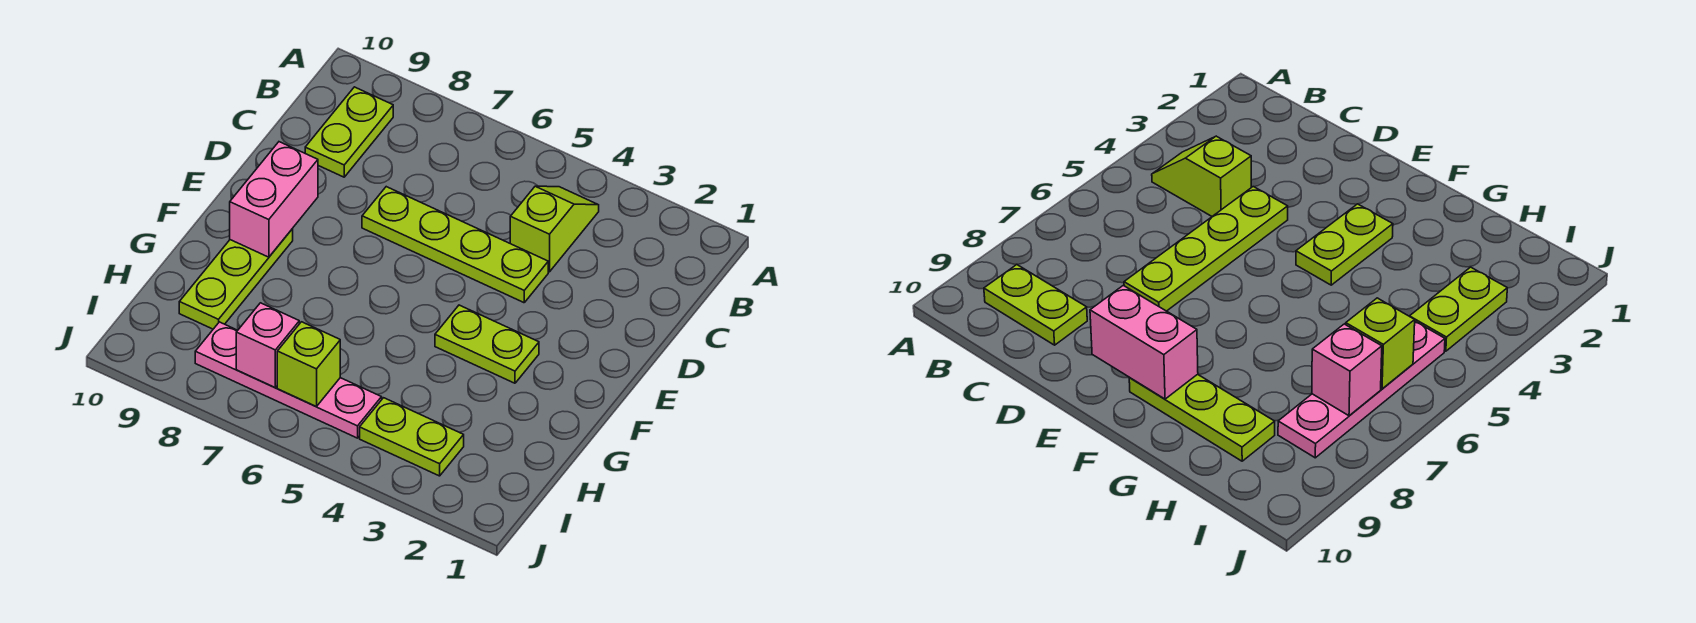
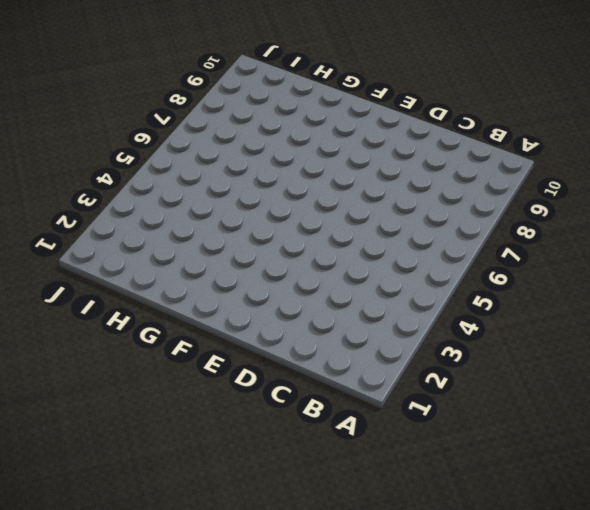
none -> lime slope B4:C4 level 1 top C
none -> lime plate B9:C9 level 1

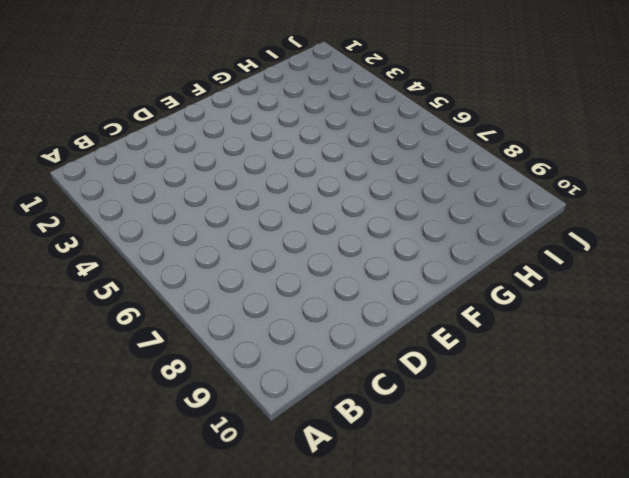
none -> lime slope B4:C4 level 1 top C
none -> lime plate B9:C9 level 1

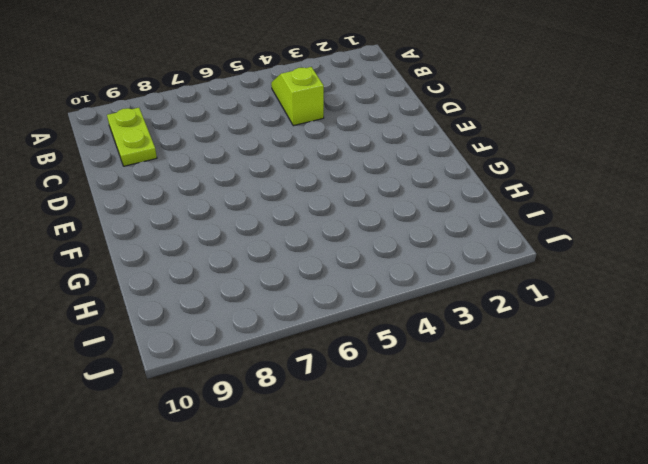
none -> lime plate D4:D7 level 1
none -> lime plate F3:F4 level 1

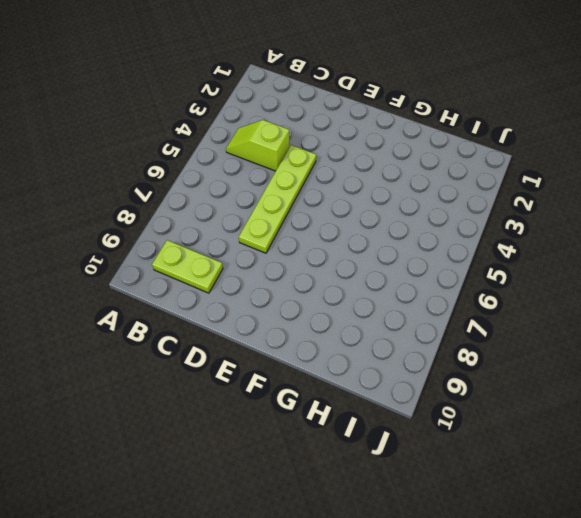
none -> lime plate F3:F4 level 1
none -> lime plate F9:H9 level 1

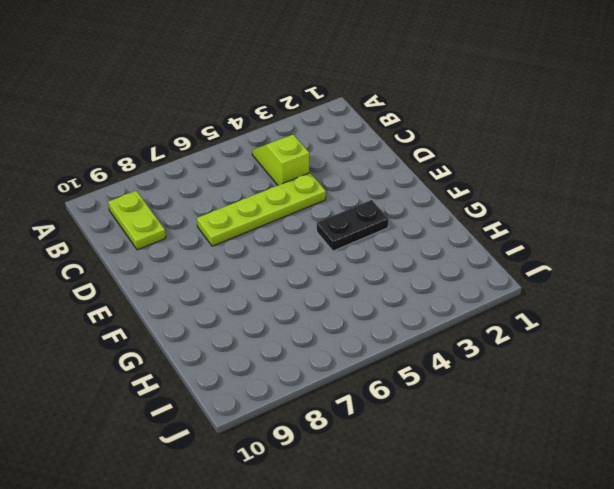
black plate F3:F4 level 1 -> lime plate F3:F4 level 1
none -> lime plate F9:H9 level 1
none -> lime plate I3:I4 level 1

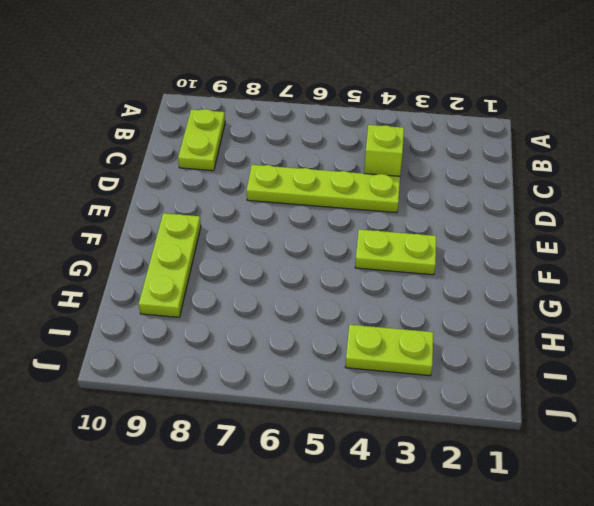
none -> pink plate I5:I8 level 1
none -> pink brick E9:F9 level 2

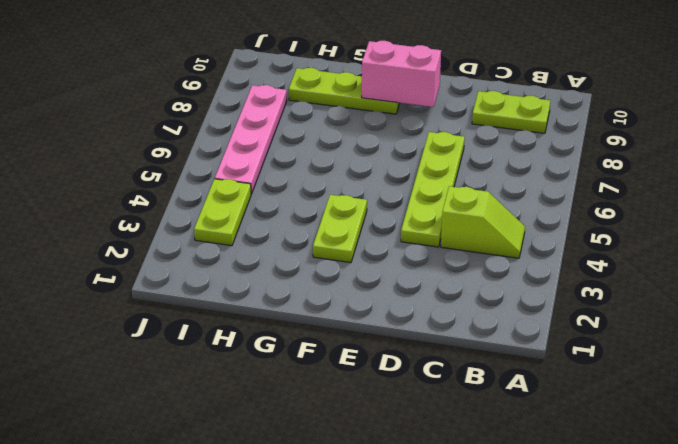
none -> lime brick I6 level 2
none -> pink brick I7 level 2

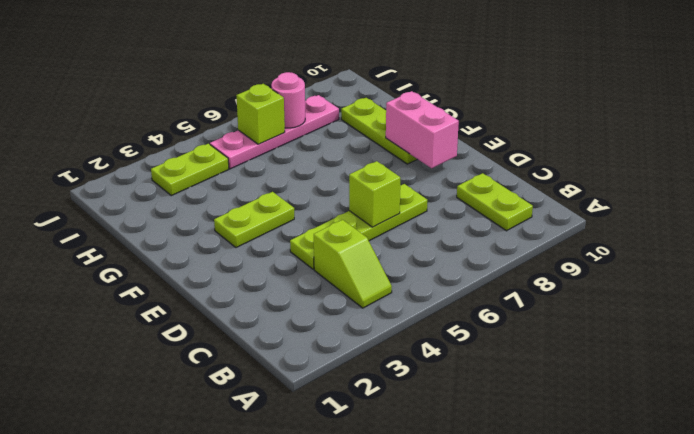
lime brick D6 level 2 -> none
pink round brick I7 level 2 -> pink brick I7 level 2

